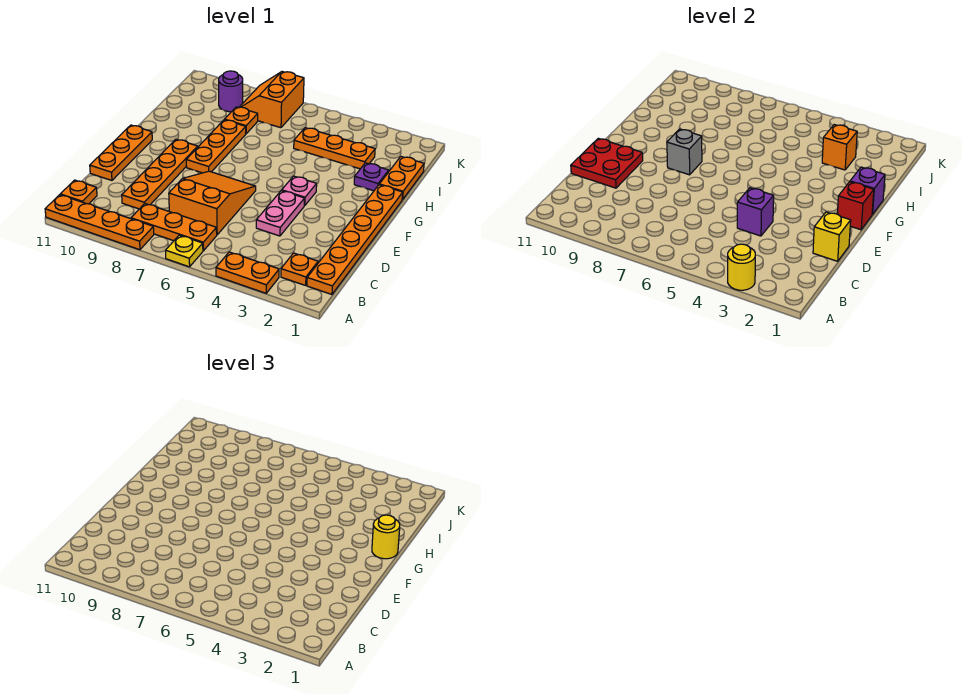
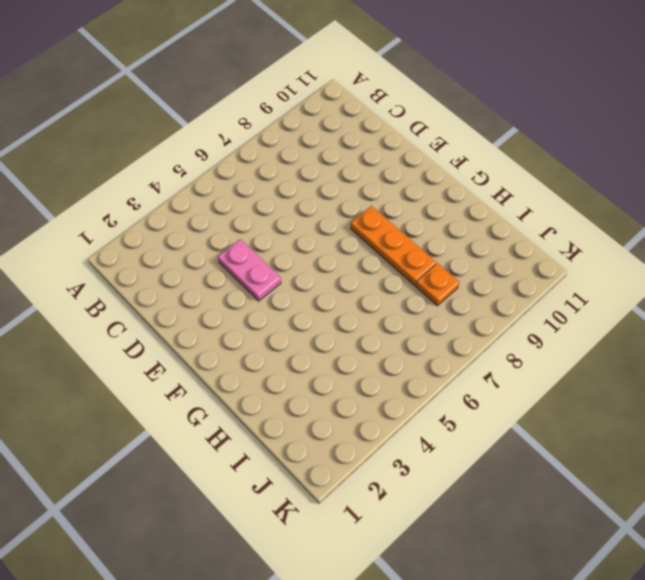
none -> orange plate A3:A4 level 1
none -> yellow plate A6 level 1
none -> orange plate A8:A11 level 1

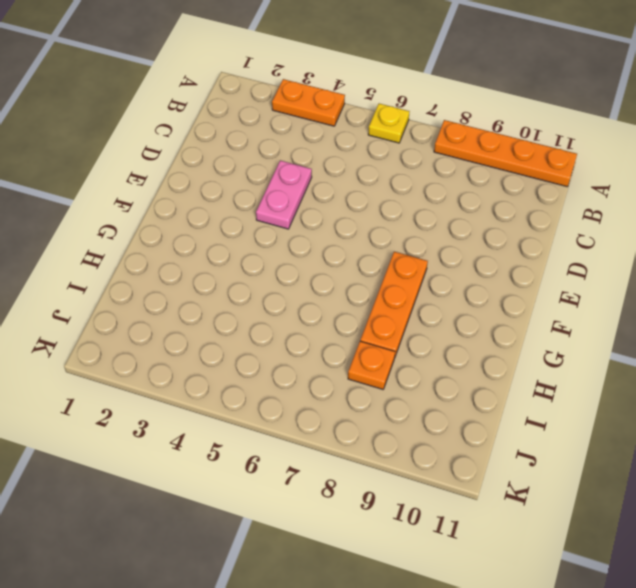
none -> orange plate B1:G1 level 1
none -> orange plate B2 level 1
none -> orange plate B6:B8 level 1

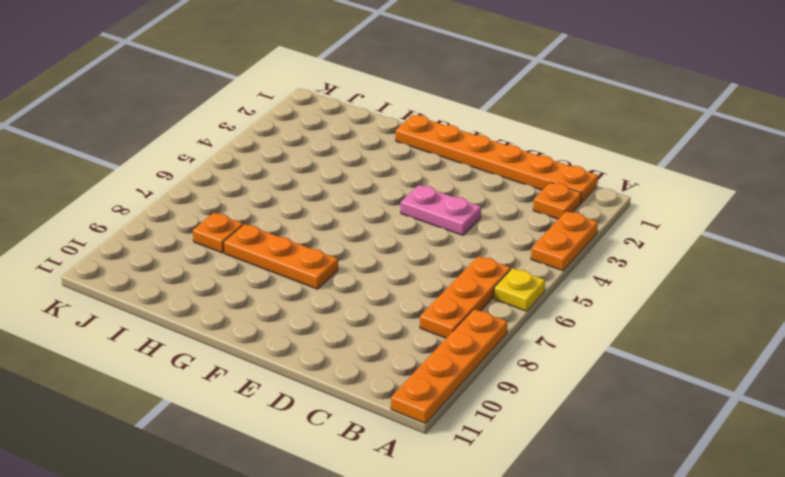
none -> orange plate B11 level 1
none -> orange slope C6:E7 level 1 top C
none -> orange plate C9:F9 level 1

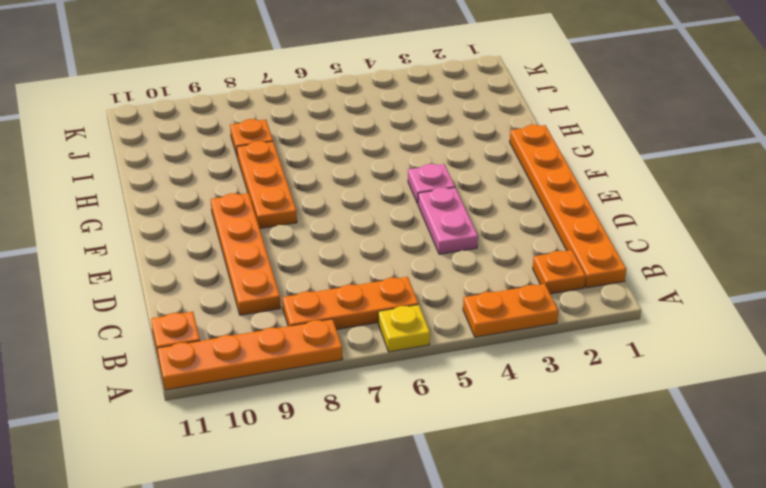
none -> orange slope C6:E7 level 1 top C
none -> orange plate D11:F11 level 1
none -> orange plate H1:I1 level 1

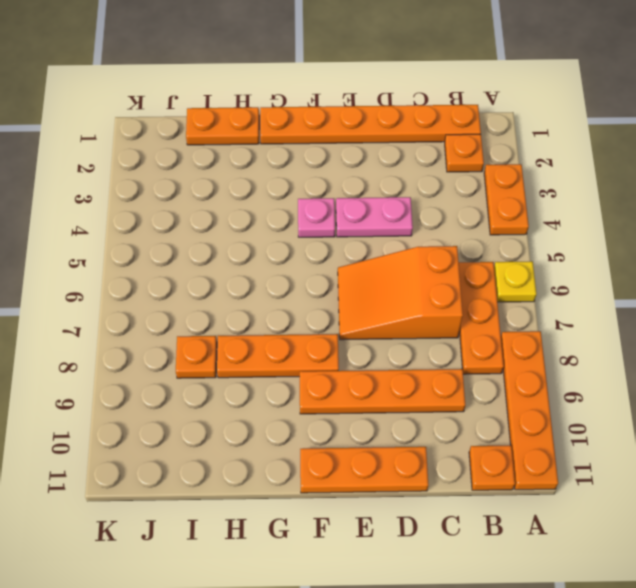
none -> purple plate H2 level 1
none -> orange plate I3:I5 level 1
none -> orange slope J7:K8 level 1 top 7

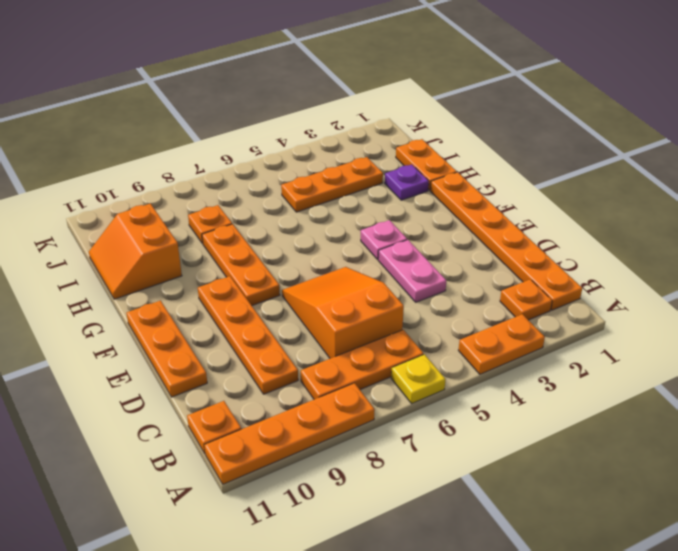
orange slope H10:I11 level 1 top 10 -> orange slope J7:K8 level 1 top 7
none -> purple round brick J9 level 1
none -> yellow round brick A3 level 2
none -> yellow brick D1 level 2

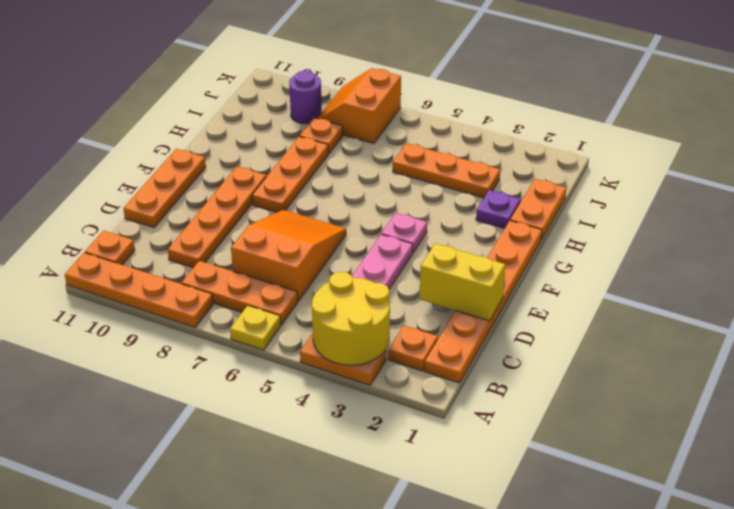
yellow round brick A3:B4 level 2 -> yellow round brick A3 level 2
yellow brick D1:D2 level 2 -> yellow brick D1 level 2
none -> purple brick D4 level 2
none -> red plate D10:E11 level 2
none -> red brick F1 level 2

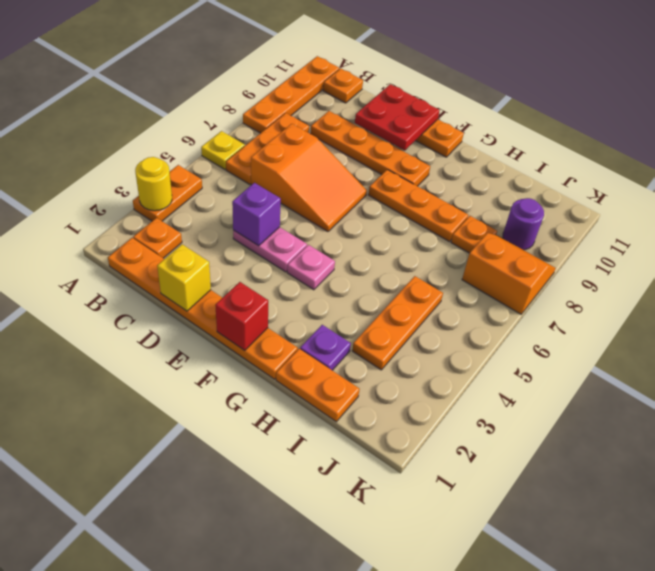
none -> grey brick F8 level 2
none -> purple brick G1 level 2
none -> orange brick I3 level 2

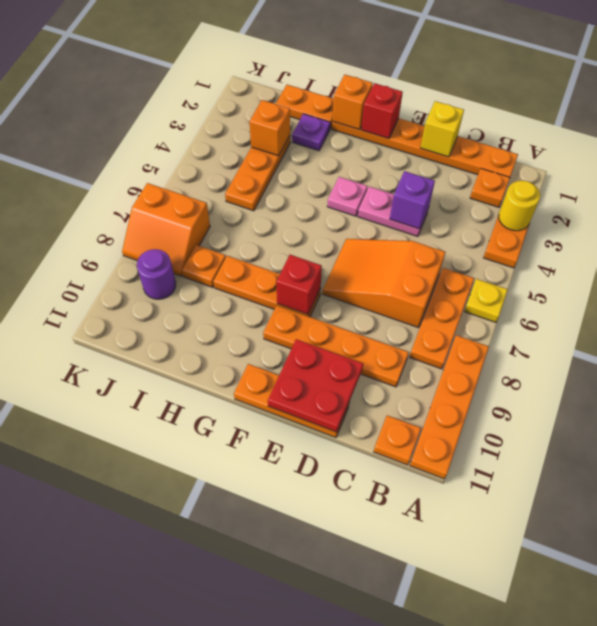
red brick F8 level 2 -> grey brick F8 level 2
orange brick G1 level 2 -> purple brick G1 level 2
none -> yellow round brick G1 level 3

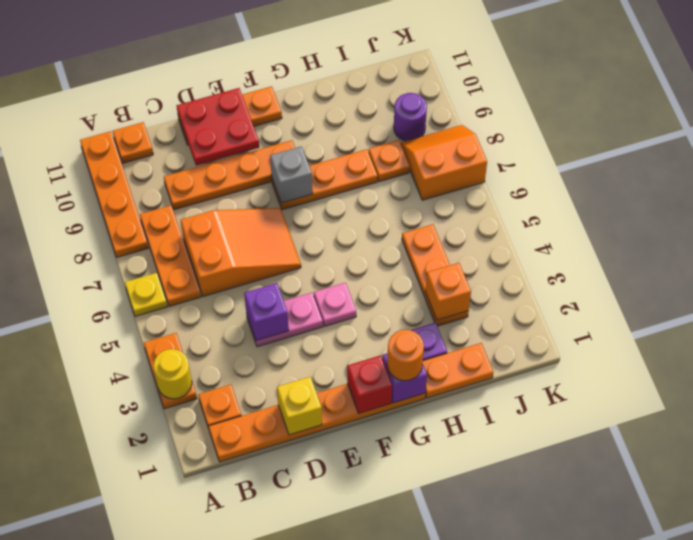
orange round brick G1 level 3 -> yellow round brick G1 level 3

